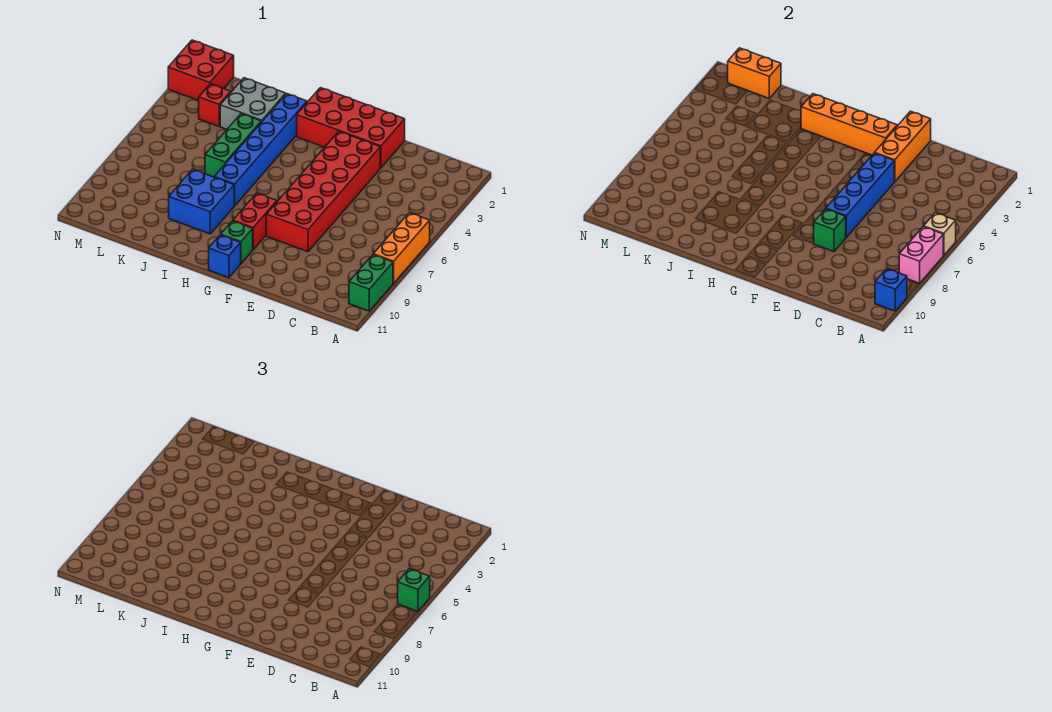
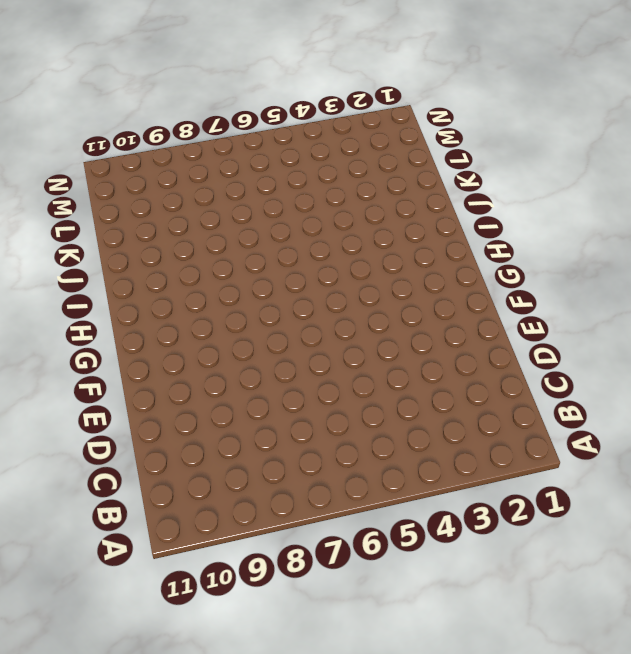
none -> orange brick A6:A8 level 1
none -> green brick A9:A10 level 1
none -> red brick E1:H2 level 1

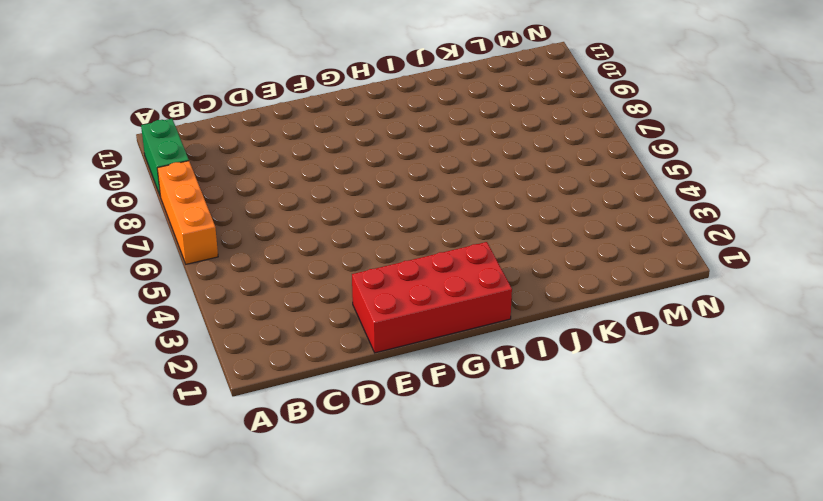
none -> red brick E3:F8 level 1
none -> red brick G8:G9 level 1
none -> green brick G10 level 1

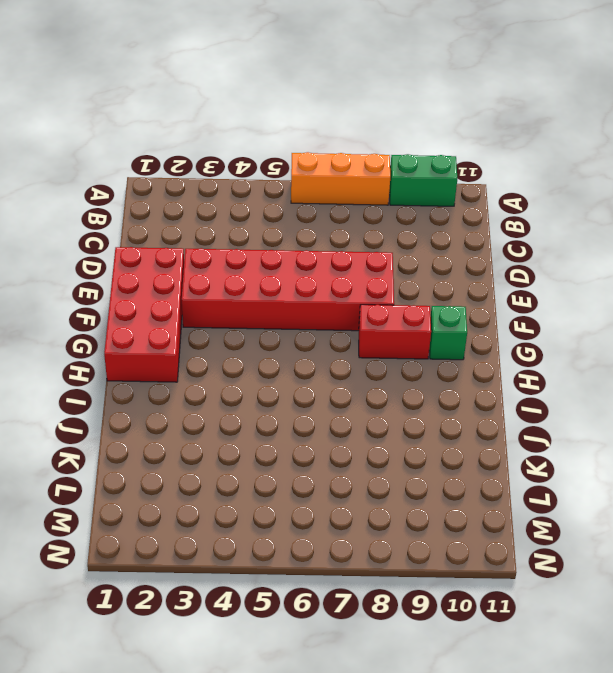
none -> blue brick G11 level 1
none -> blue brick I2:I7 level 1
none -> blue brick I8:J9 level 1

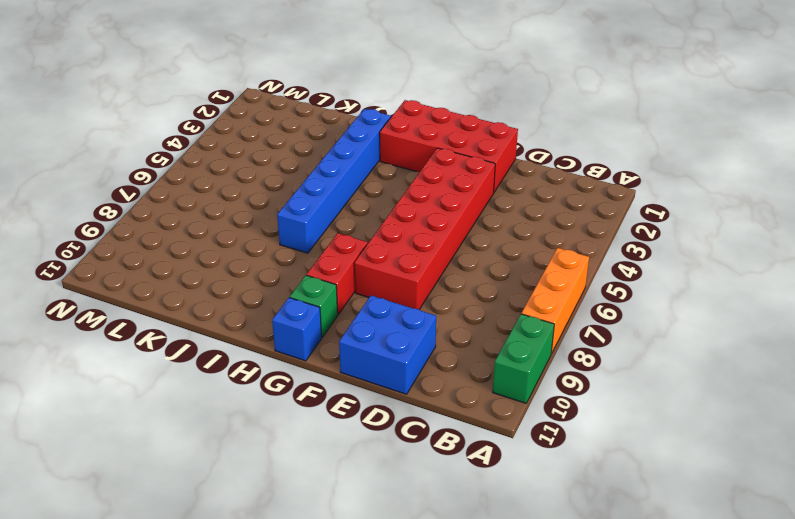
blue brick D10:E11 level 1 -> blue brick I8:J9 level 1
none -> grey brick J2:K3 level 1
none -> green brick J4:J6 level 1
none -> red brick L3 level 1

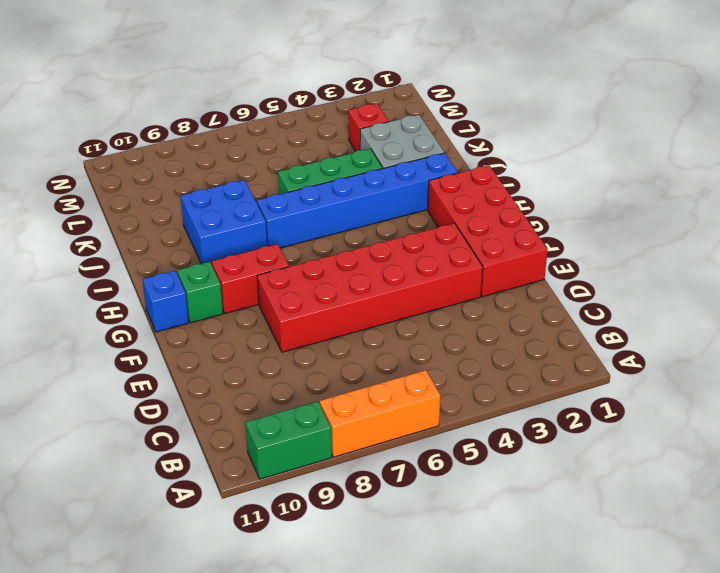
none -> red brick M1:N2 level 1
none -> tan brick A6 level 2
none -> pink brick A7:A8 level 2

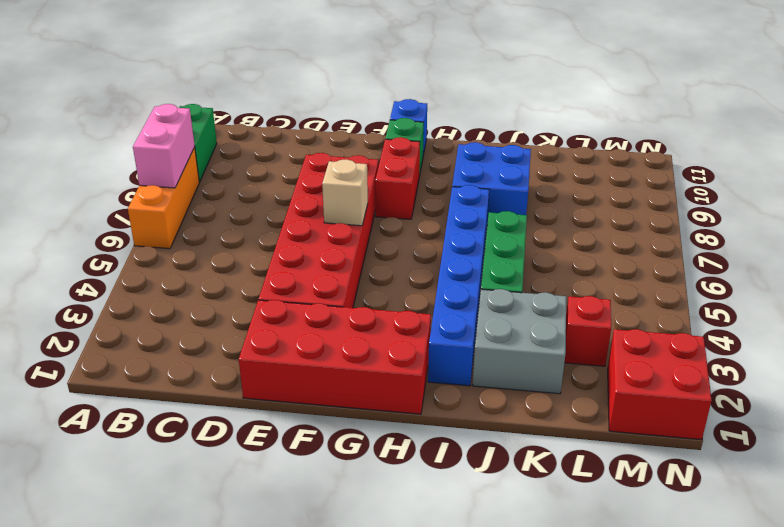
tan brick F6 level 2 -> tan brick A6 level 2
none -> blue brick A10 level 2
none -> orange brick E1:E3 level 2
none -> blue brick E4:E7 level 2

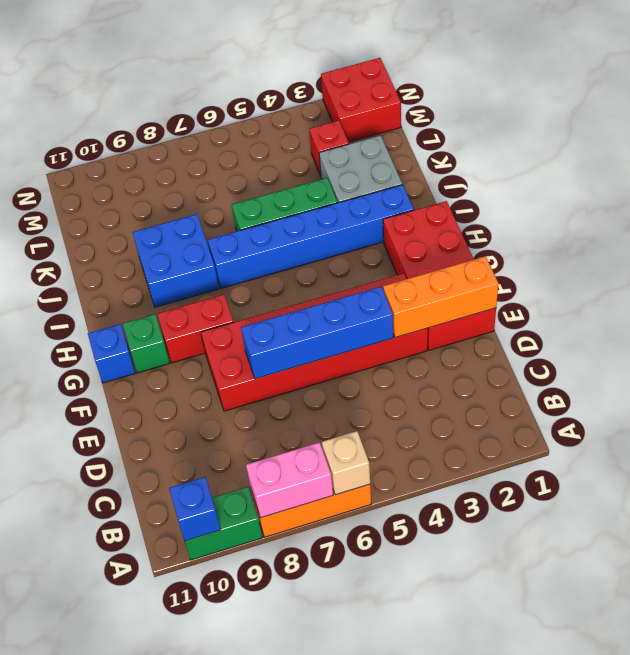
none -> green brick E8 level 2
none -> orange brick F2:I2 level 2
none -> orange brick L1:M1 level 2

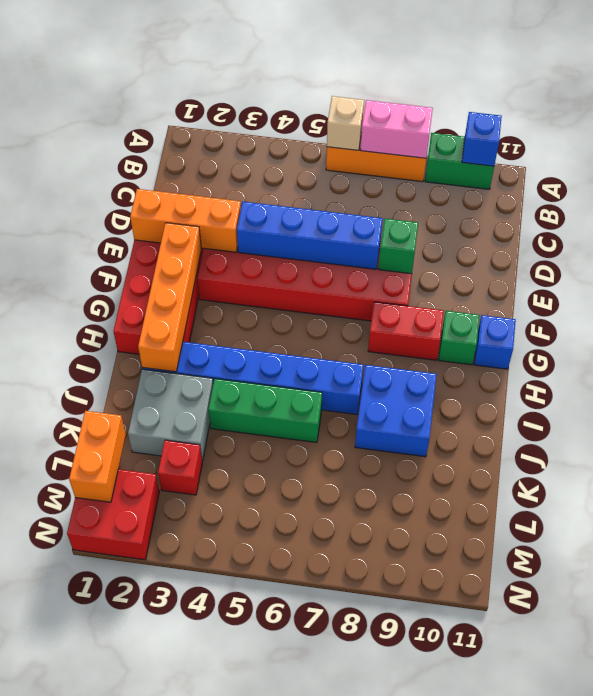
none -> green brick A6 level 3

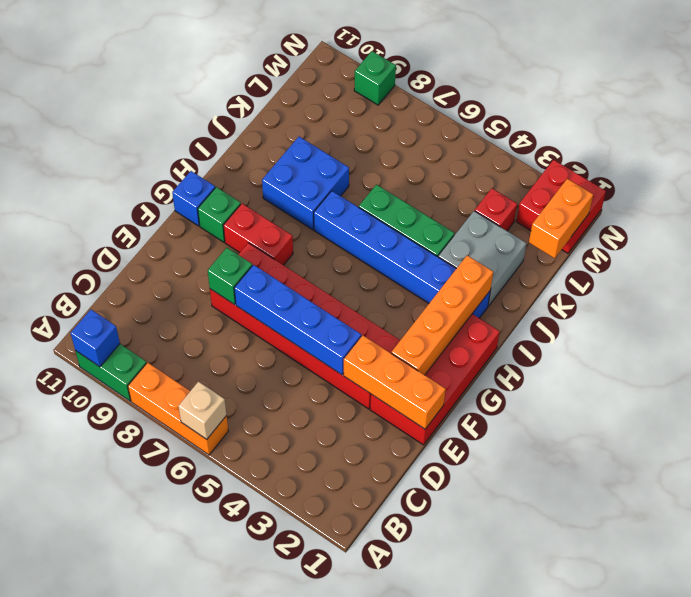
green brick N9 level 1 -> green brick A6 level 3
none -> pink brick A7:A8 level 2

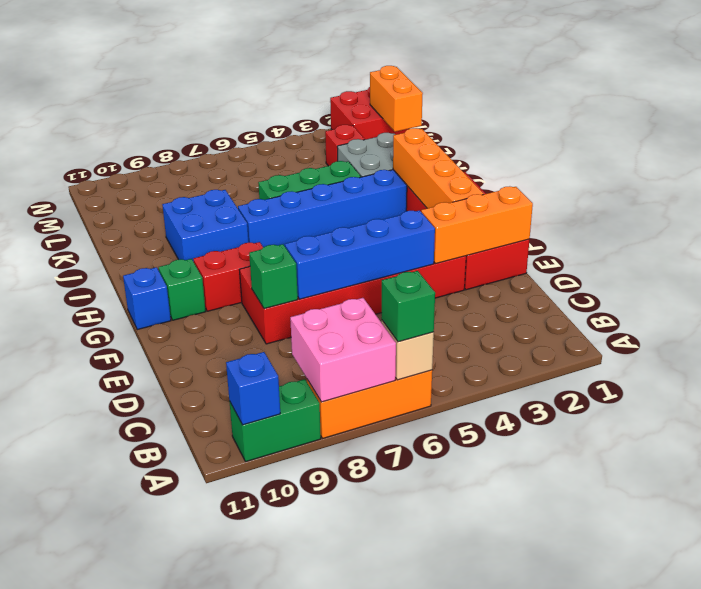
pink brick A7:B8 level 2 -> pink brick A7:A8 level 2

